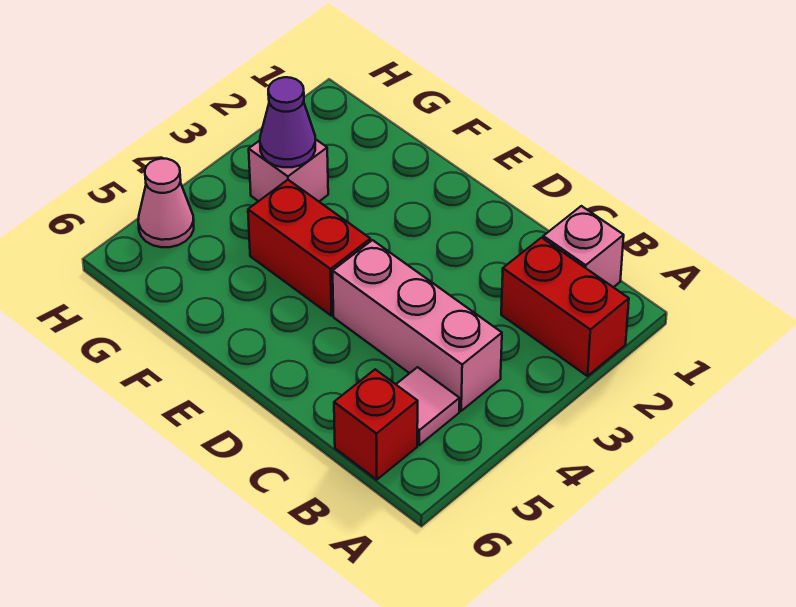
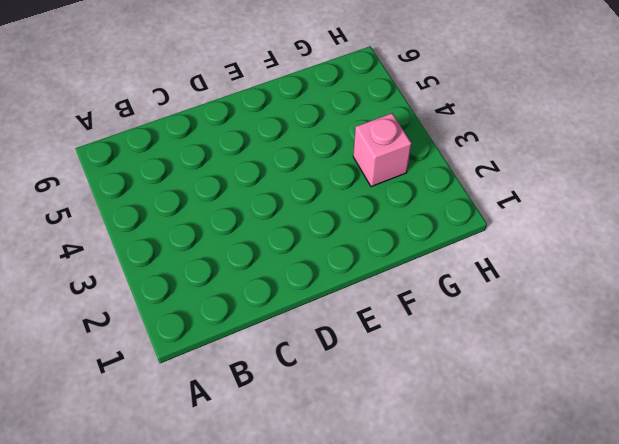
none -> red brick A2:B2 level 1
none -> pink brick B1 level 1

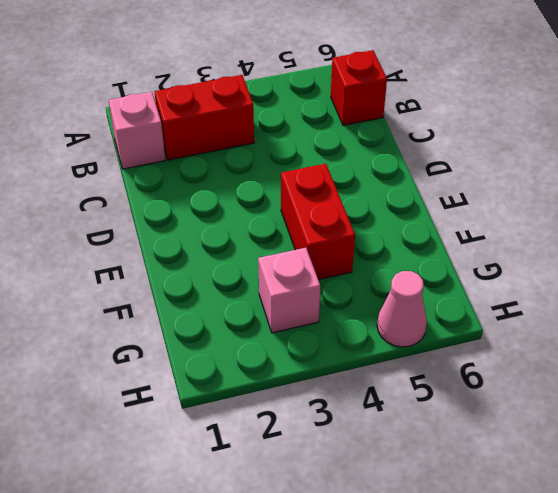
red brick B2:B3 level 1 -> red brick A2:B2 level 1
none -> pink brick B4:D4 level 1
none -> pink tile B5 level 1

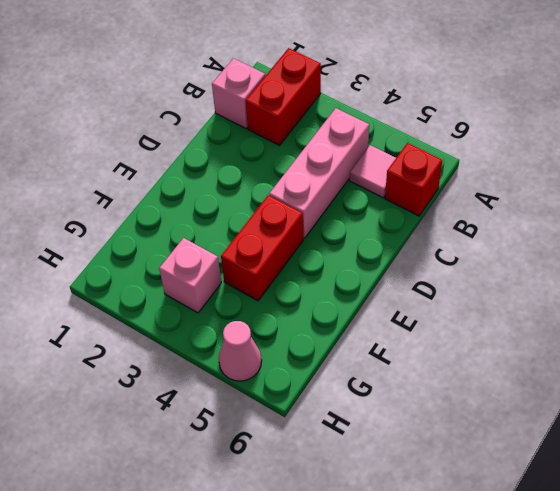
none -> purple cone G3 level 2

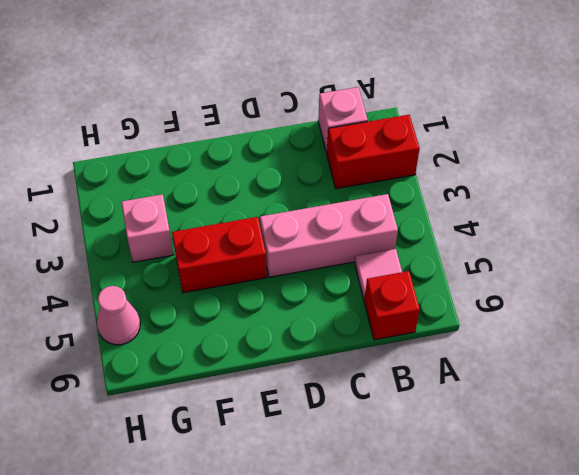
none -> purple cone G3 level 2

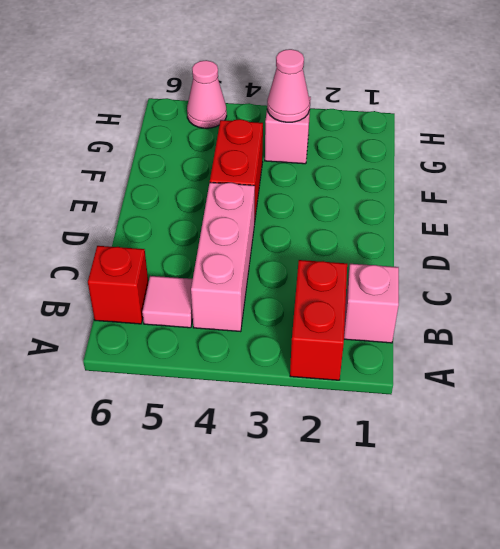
pink cone G3 level 2 -> purple cone G3 level 2

